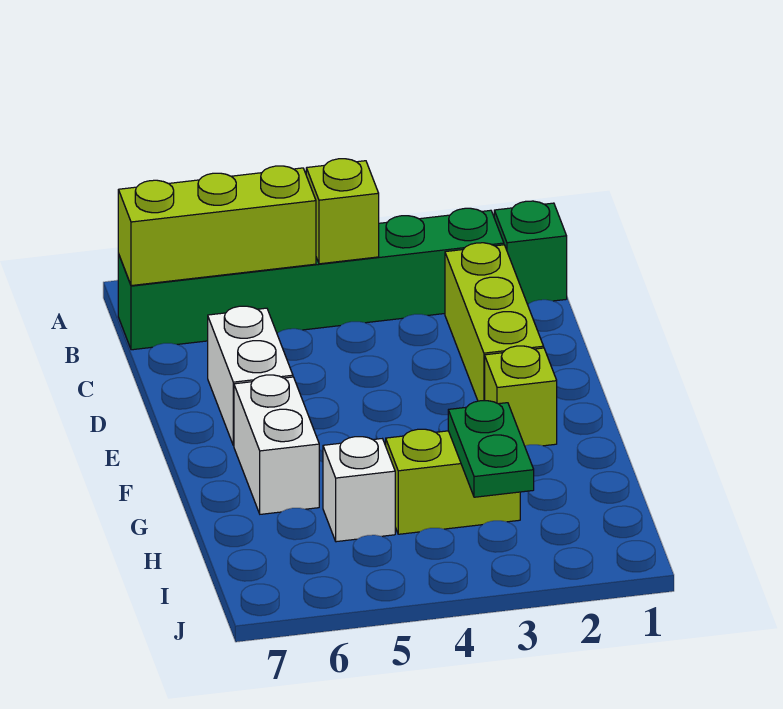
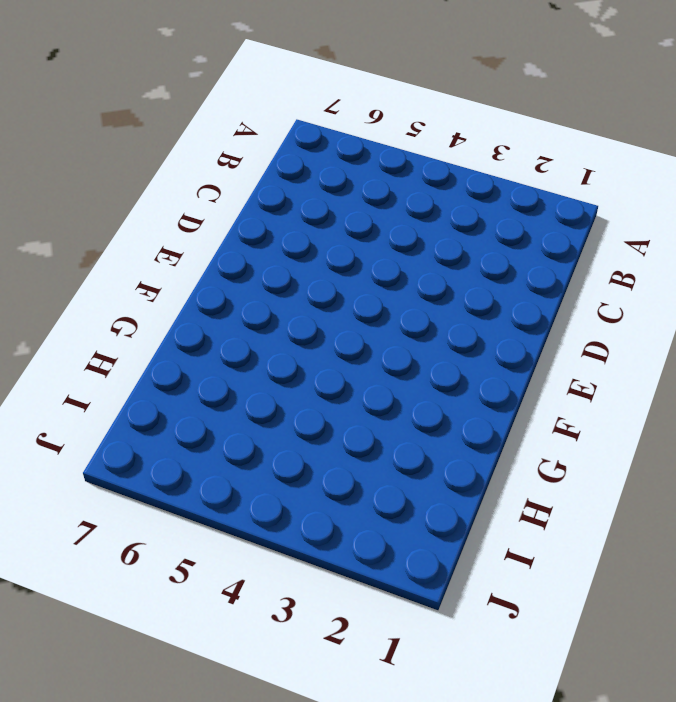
none -> green brick B1 level 1
none -> green brick B2:B7 level 1

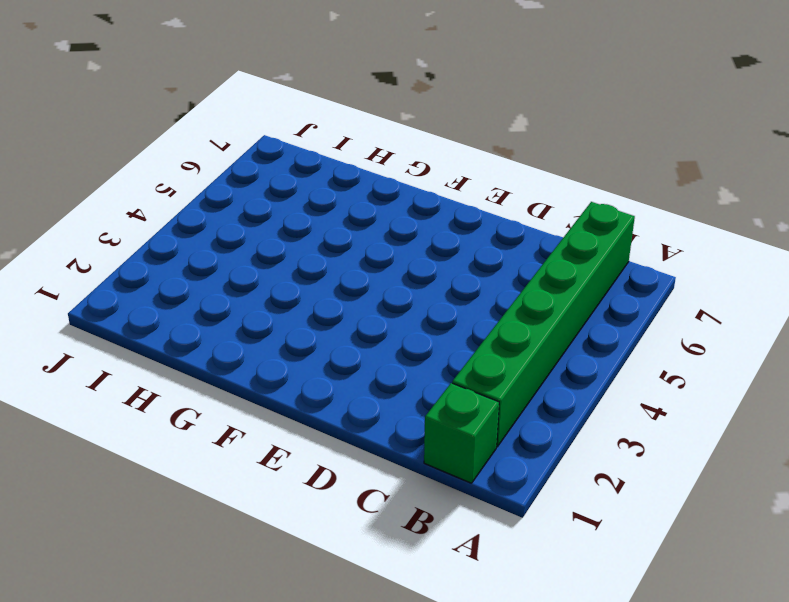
none -> lime brick C2:E2 level 1
none -> white brick D6:E6 level 1

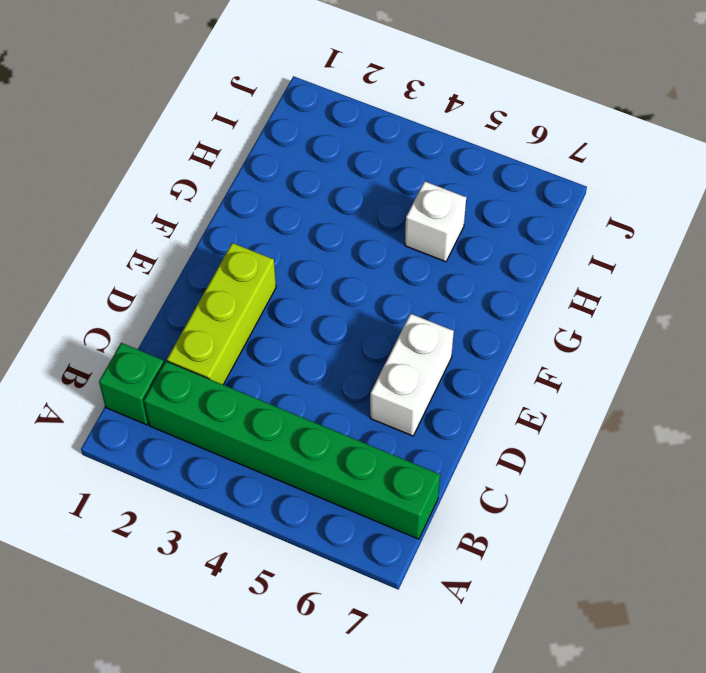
none -> lime brick F2 level 1
none -> white brick F6:G6 level 1

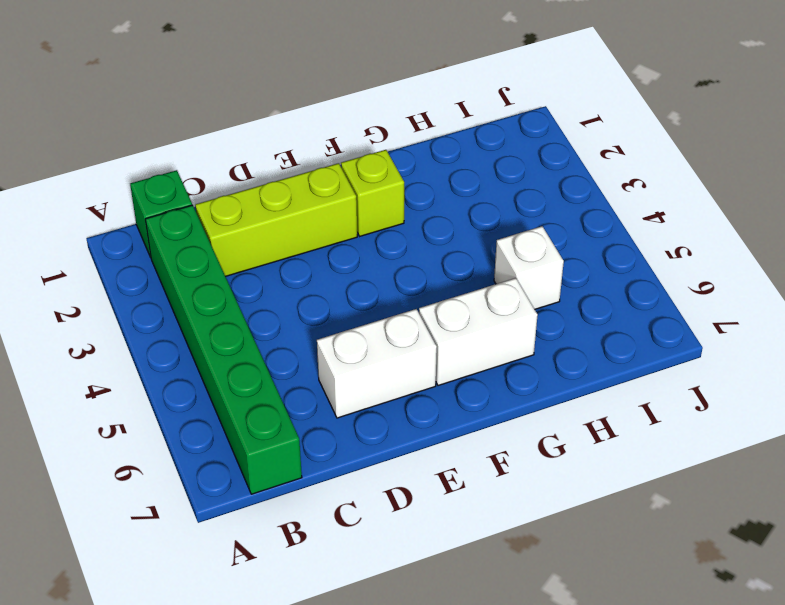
none -> lime brick H3:H4 level 1
none -> lime brick B4 level 2

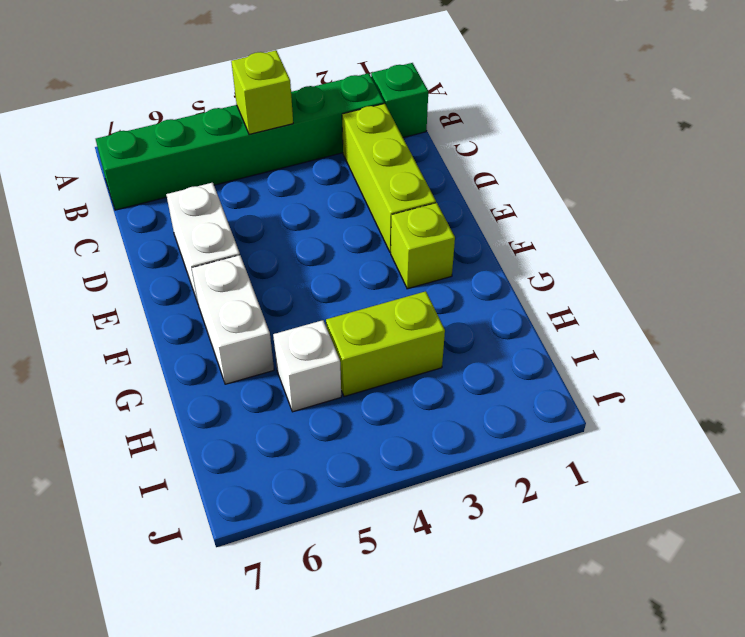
none -> lime brick B5:B7 level 2
none -> green plate H3:I3 level 2

